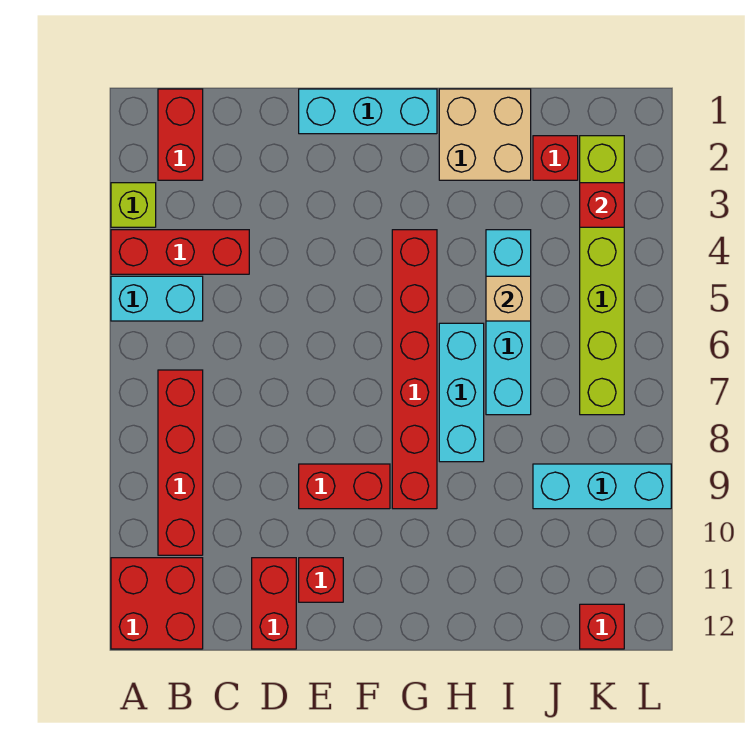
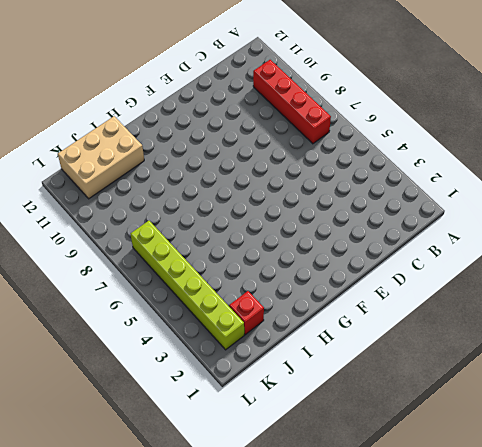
tan brick I11:K12 level 1 -> red brick K12 level 1
none -> lime brick A3 level 1
none -> red brick A4:C4 level 1
none -> cyan brick A5:B5 level 1

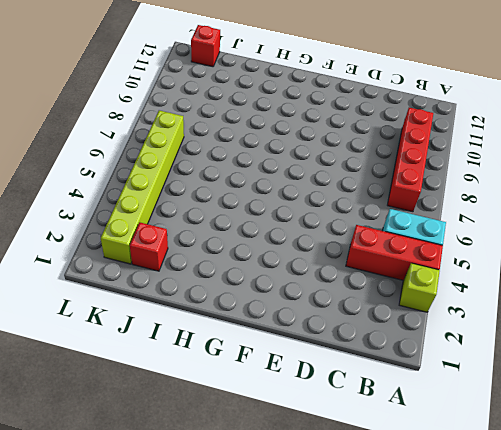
none -> red brick A11:B12 level 1
none -> red brick B1:B2 level 1
none -> red brick D11:D12 level 1

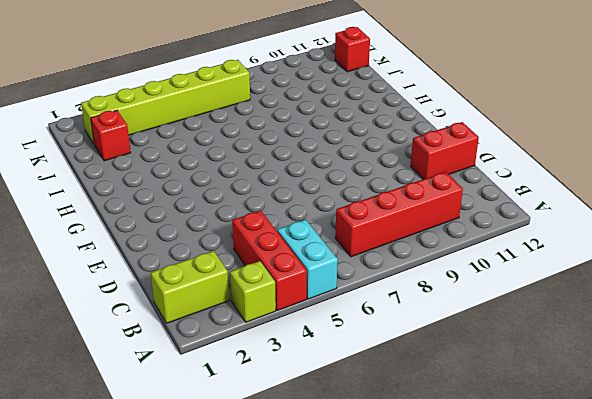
lime brick B1:B2 level 1 -> red brick B1:B2 level 1
none -> red brick A11:B12 level 1
none -> cyan brick E1:G1 level 1
none -> red brick E9:F9 level 1

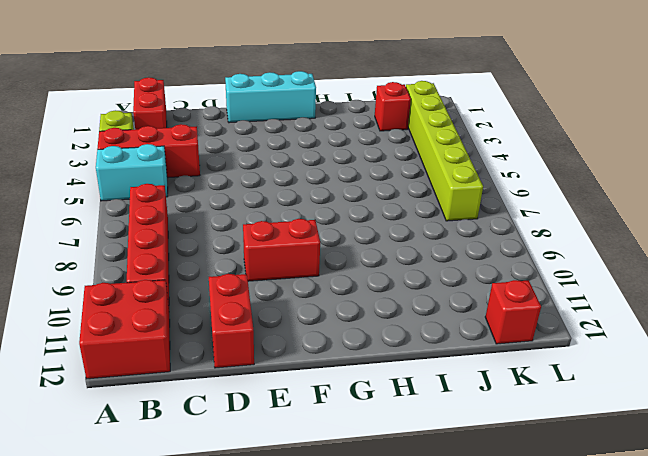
none -> red brick E11 level 1
none -> red brick G4:G9 level 1
none -> tan brick H1:I2 level 1

